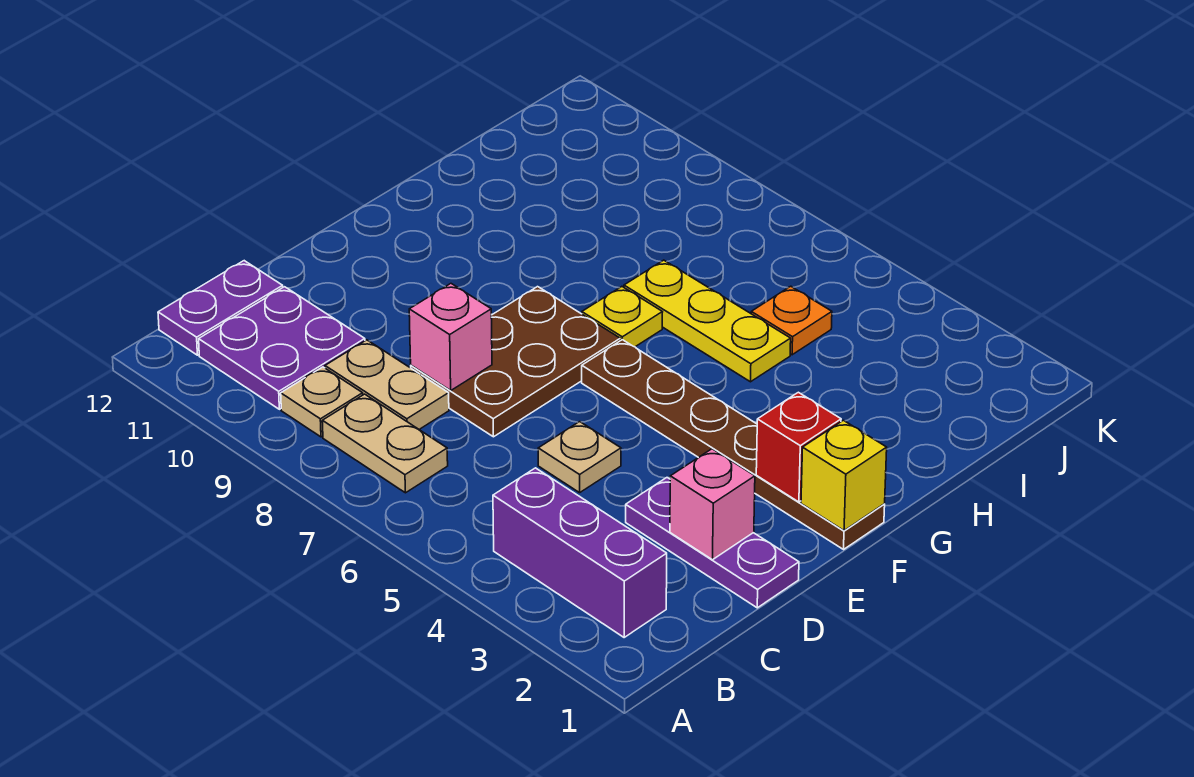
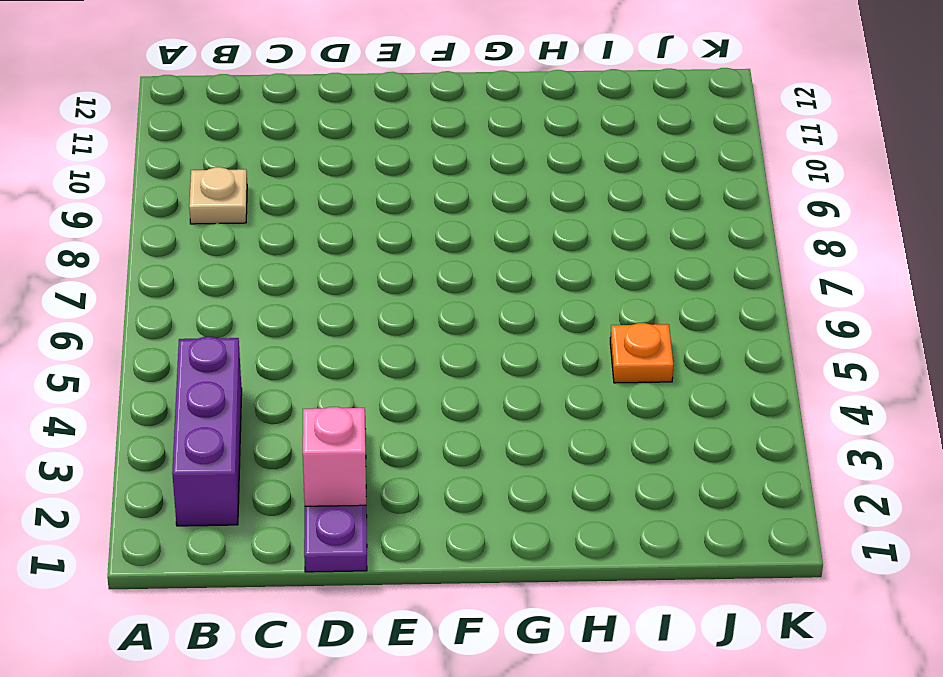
none -> tan plate B7:B8 level 1
none -> purple plate B10:C11 level 1
none -> purple plate B12:C12 level 1

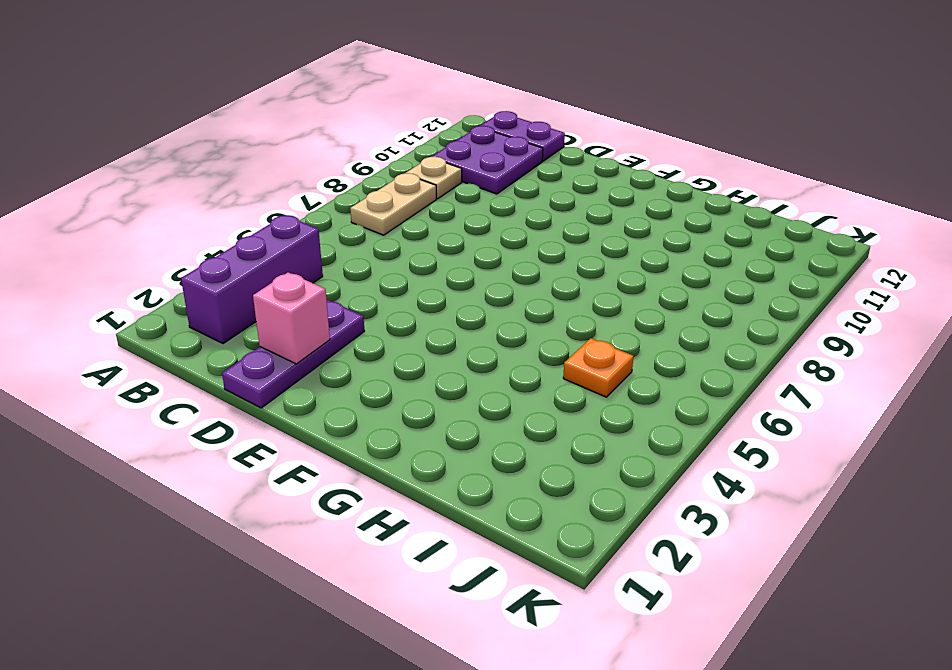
none -> tan plate C8:C9 level 1
none -> tan plate D5 level 1
none -> brown plate D7:F8 level 1

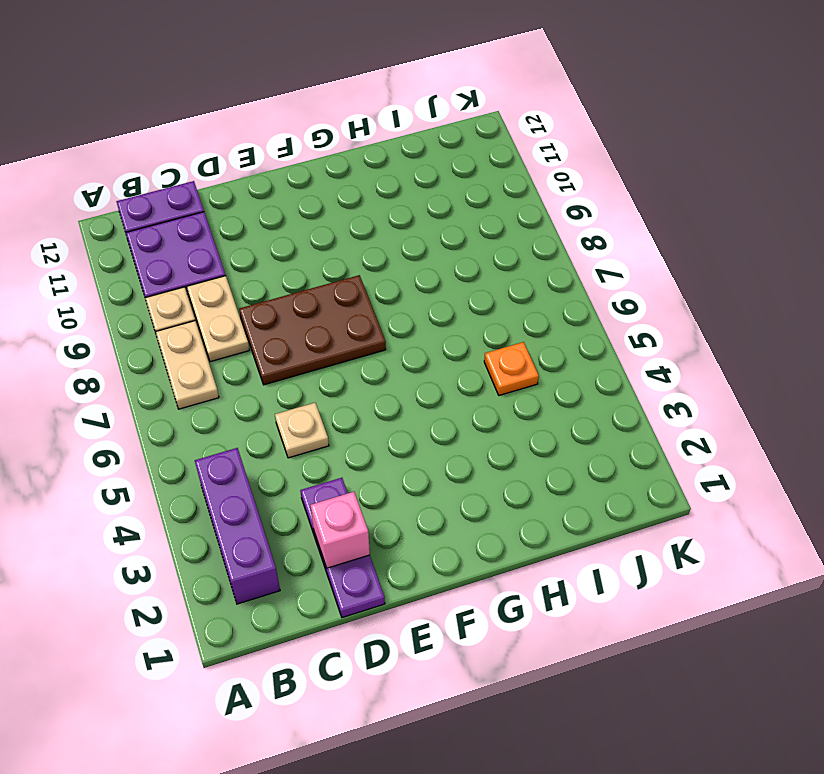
none -> brown plate F1:F6 level 1
none -> yellow plate G7 level 1
none -> yellow plate H5:H7 level 1

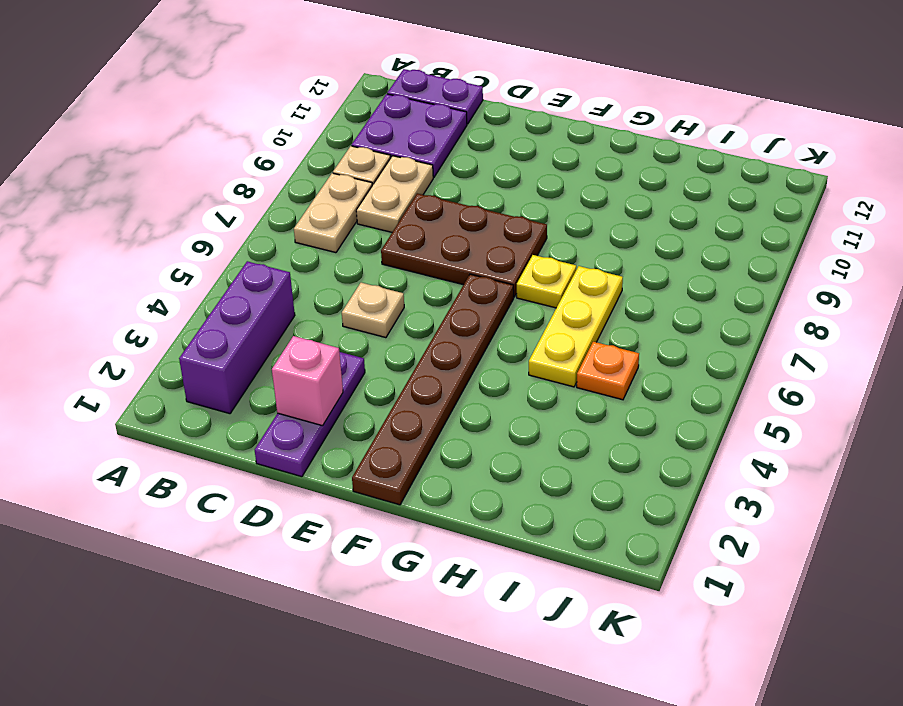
none -> pink brick D8 level 2
none -> yellow brick F1 level 2
none -> red brick F2 level 2

